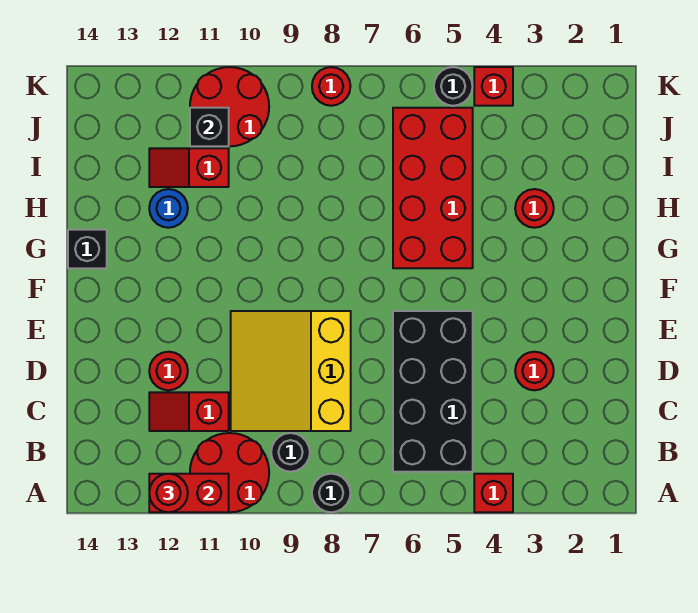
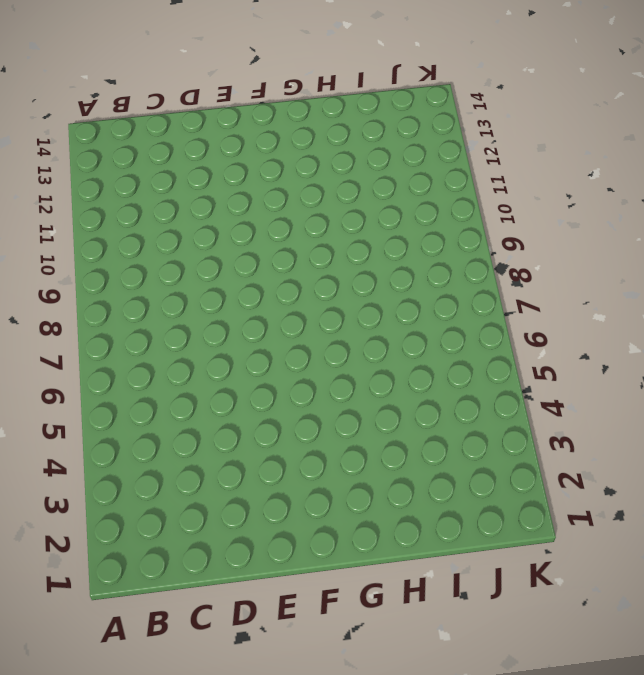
none -> red brick A4 level 1
none -> black round brick A8 level 1
none -> red round brick A10:B11 level 1

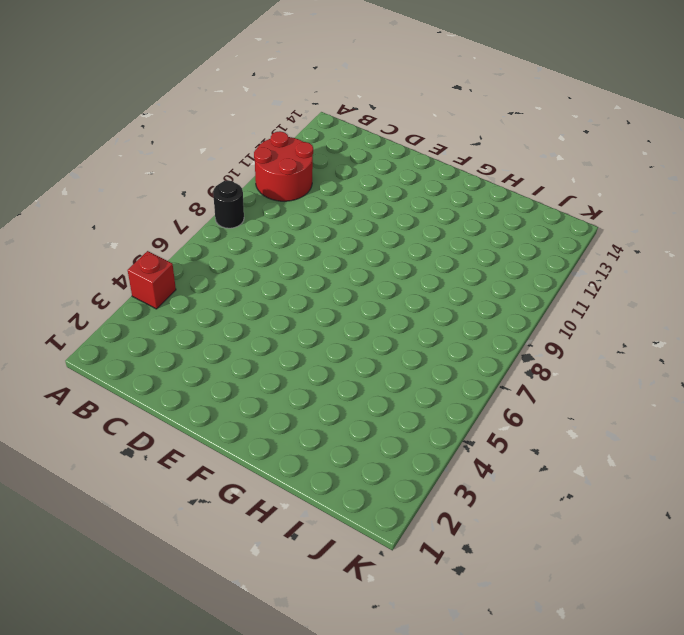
none -> black brick B5:E6 level 1
none -> black round brick B9 level 1
none -> yellow slope C8:E10 level 1 top 8

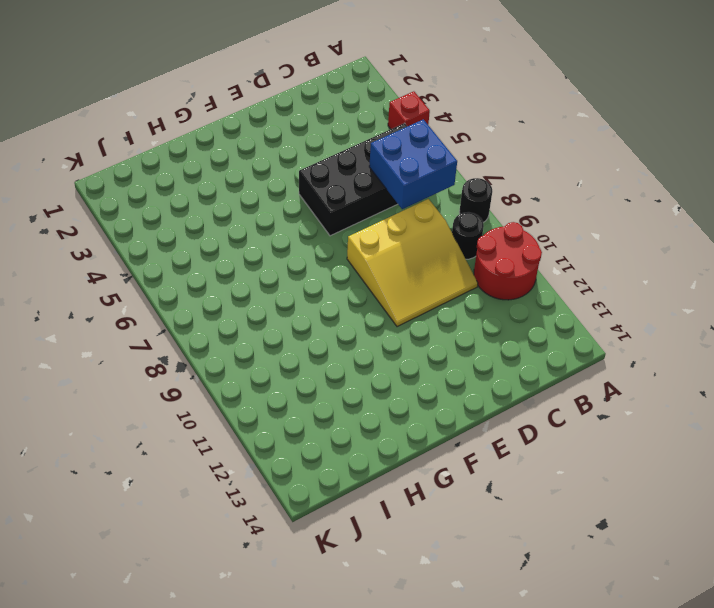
blue brick B6:C7 level 2 -> none
none -> red slope C11:C12 level 1 top 11
none -> red round brick D3 level 1
none -> red round brick D12 level 1

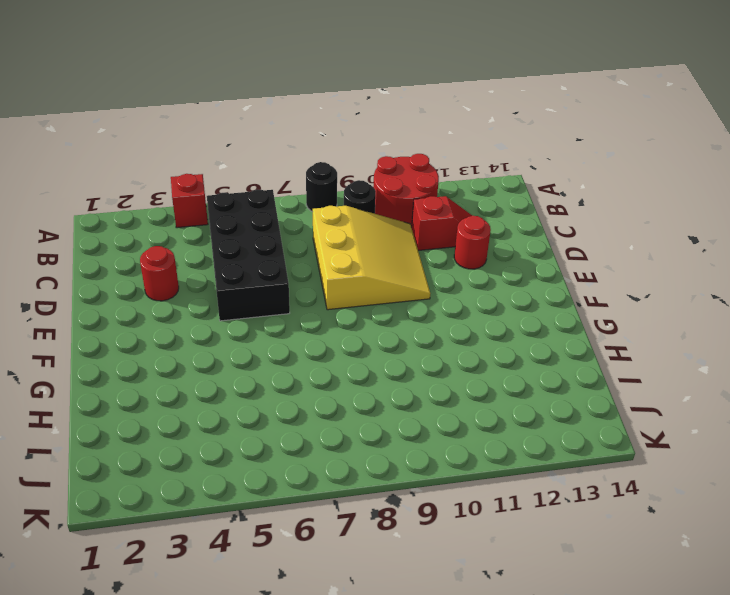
none -> red brick G5:J6 level 1
none -> black brick G14 level 1
none -> red round brick H3 level 1

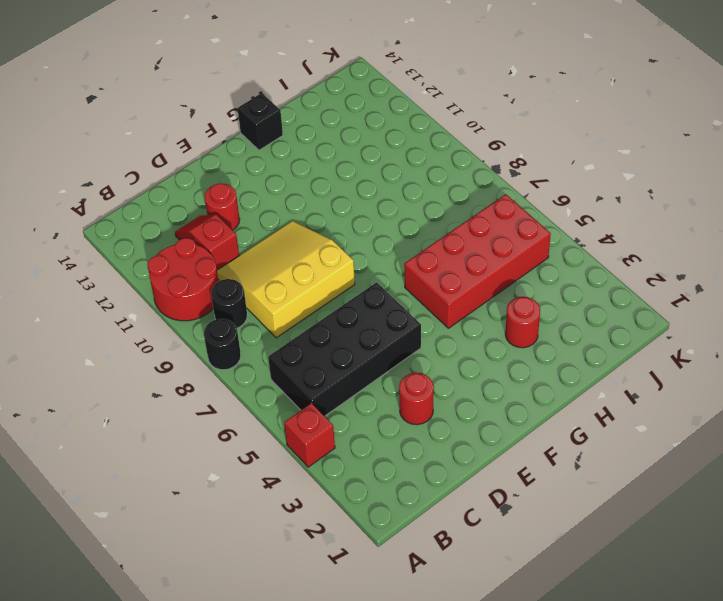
none -> blue round brick H12 level 1
none -> red slope I11:I12 level 1 top 11
none -> red round brick J10:K11 level 1

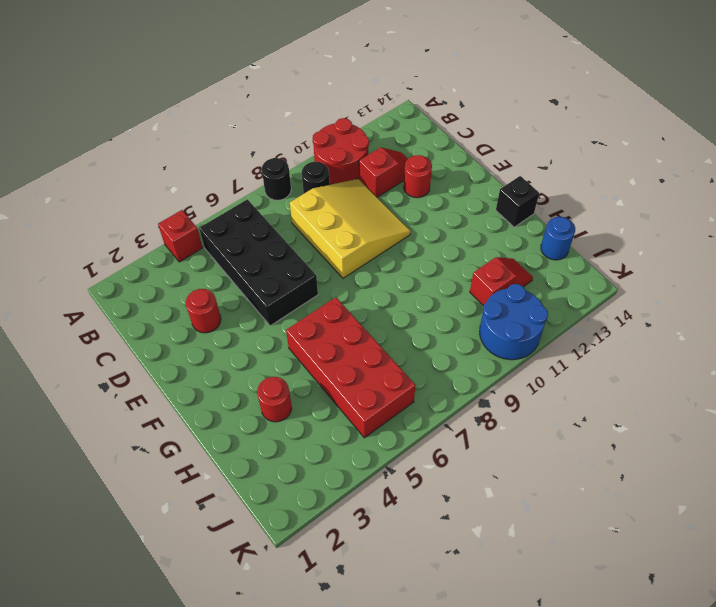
blue round brick I14 level 1 -> blue round brick H12 level 1
blue round brick J10:K11 level 1 -> red round brick J10:K11 level 1
none -> red brick K4 level 1
none -> black round brick K5 level 1
none -> red round brick K8 level 1

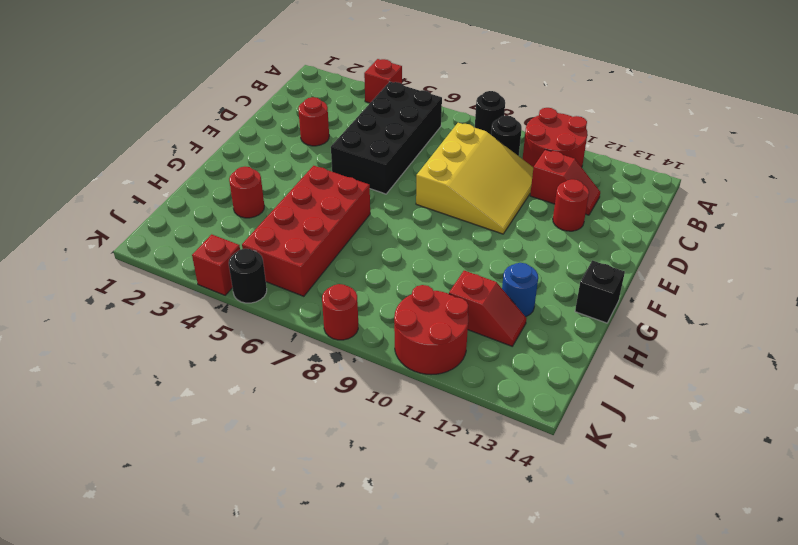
none -> red brick A11:A12 level 2
none -> black brick J11 level 2
none -> red round brick A12 level 3

